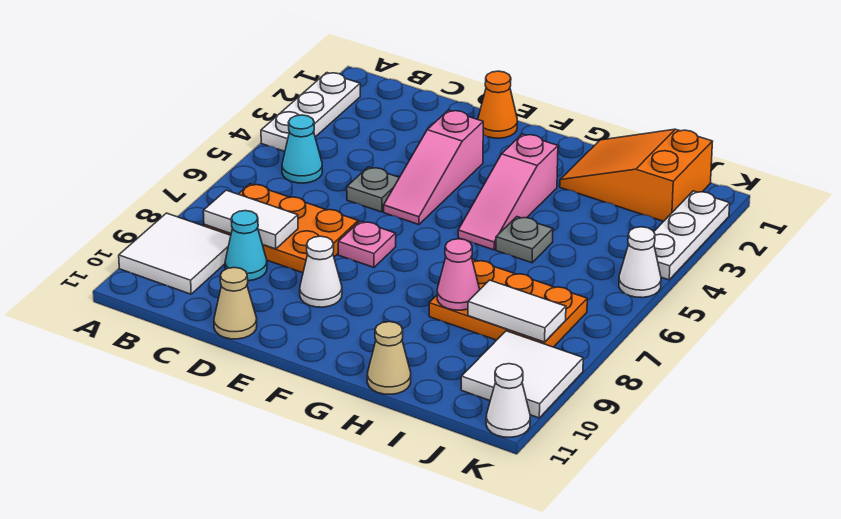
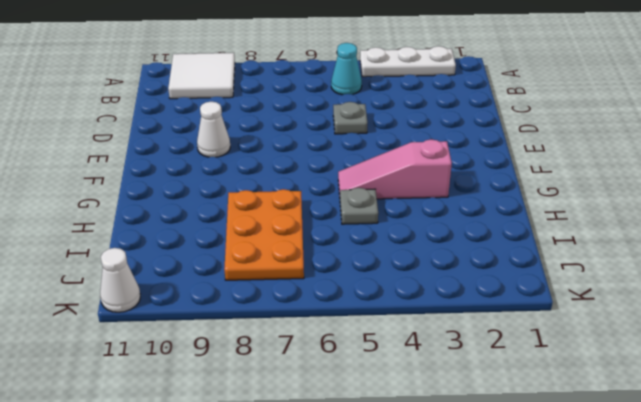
none -> orange plate B7:D8 level 1
none -> cyan cone C9 level 1
none -> tan cone D11 level 1

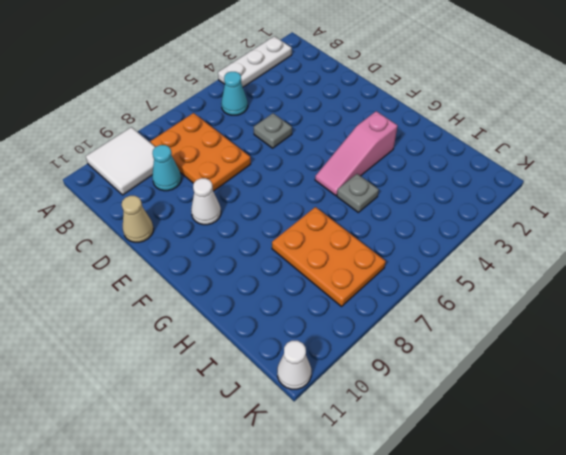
none -> orange cone E1 level 1
none -> pink slope E3:E5 level 1 top 3
none -> pink plate E7 level 1

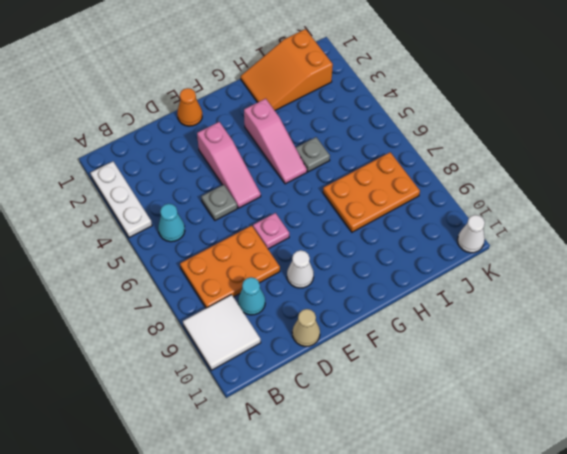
none -> tan cone H11 level 1
none -> white tile J9:K10 level 1
none -> white plate K2:K4 level 1

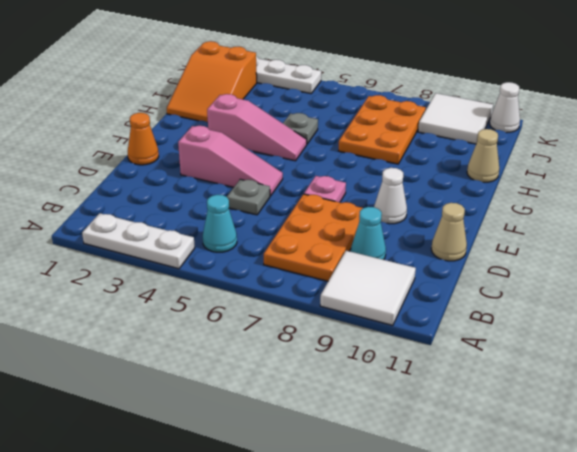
none -> white cone K5 level 1
none -> white tile B8:C8 level 2
none -> pink cone H8 level 2

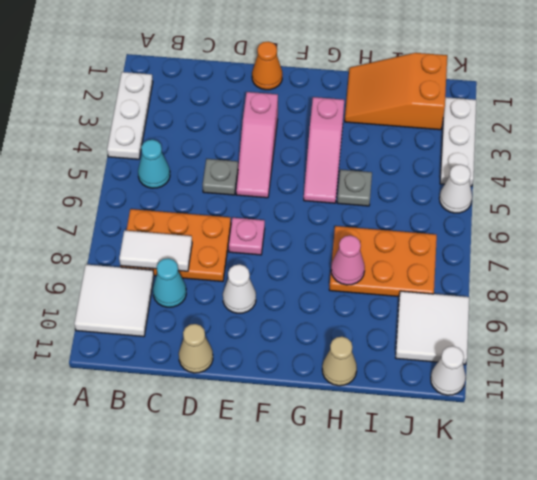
none -> white tile I8:J8 level 2

